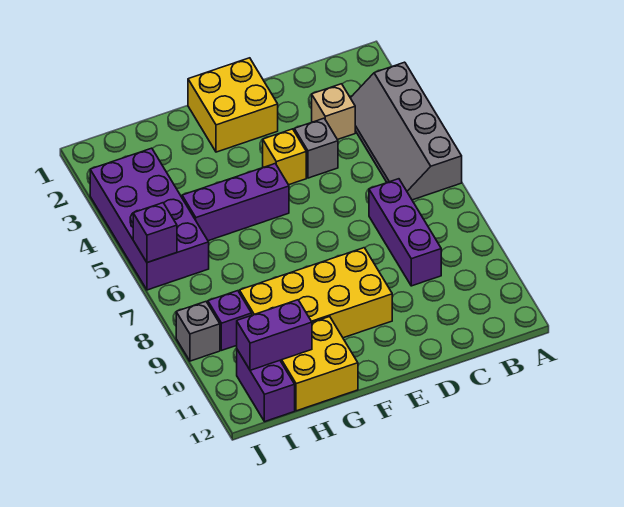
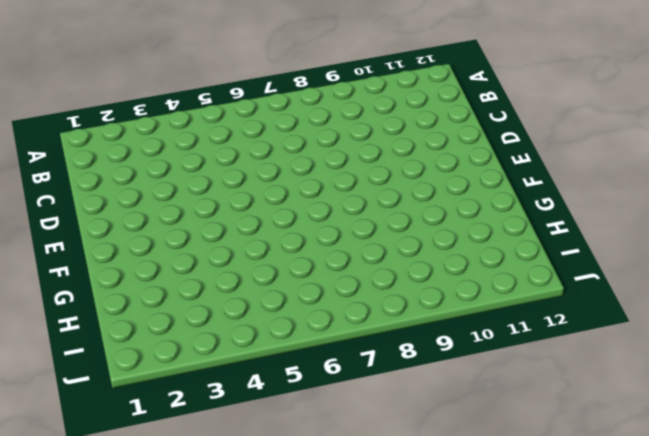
none -> grey slope A3:B6 level 1 top A
none -> tan brick C3 level 1
none -> purple brick C7:C9 level 1

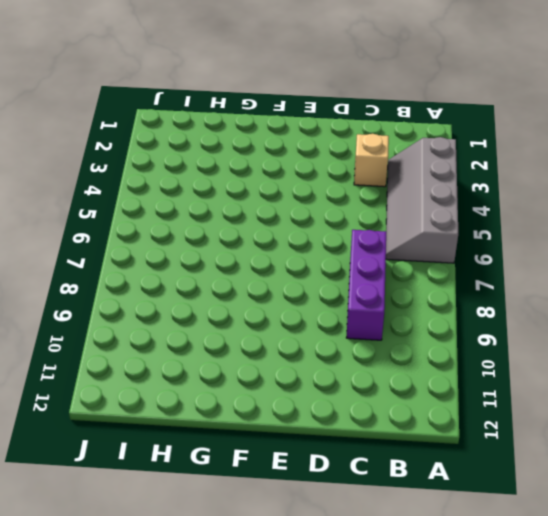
none -> grey brick D4 level 1
none -> yellow brick E1:F2 level 1
none -> yellow brick E4 level 1

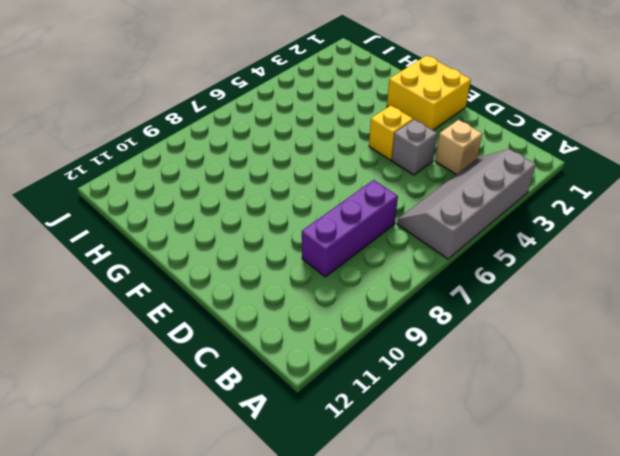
none -> yellow brick E9:H10 level 1
none -> purple brick F5:H5 level 1
none -> yellow brick G11:H12 level 1

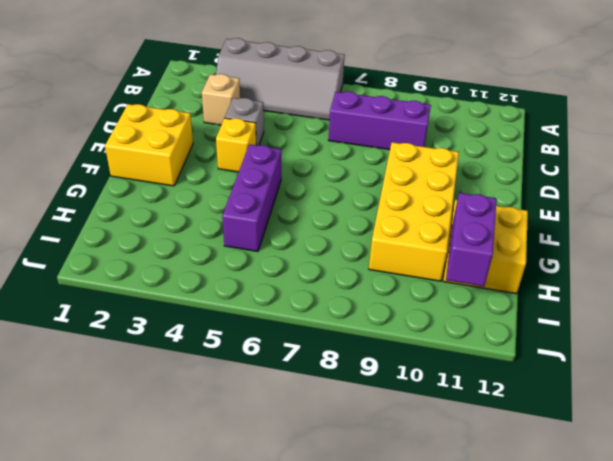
none -> purple brick I3:J6 level 1
none -> purple brick I9 level 1
none -> purple brick I11:I12 level 1

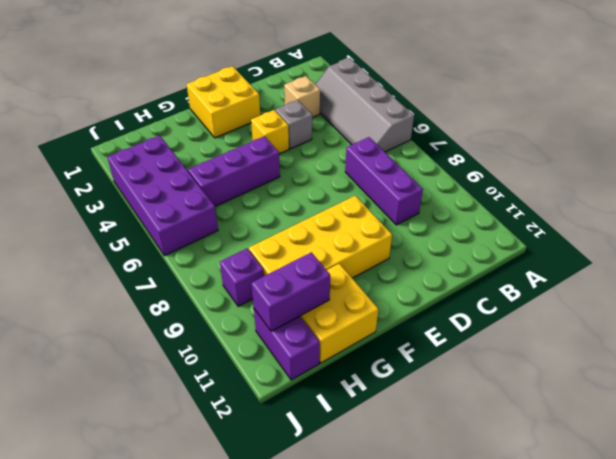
none -> grey brick J9 level 1
none -> purple brick J6 level 2

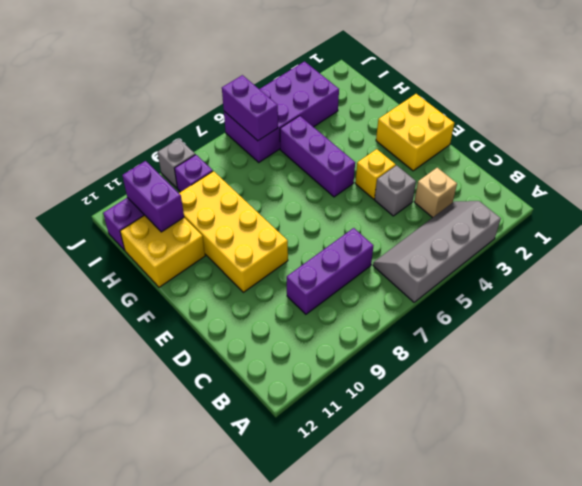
purple brick I6:J6 level 2 -> purple brick J6 level 2

